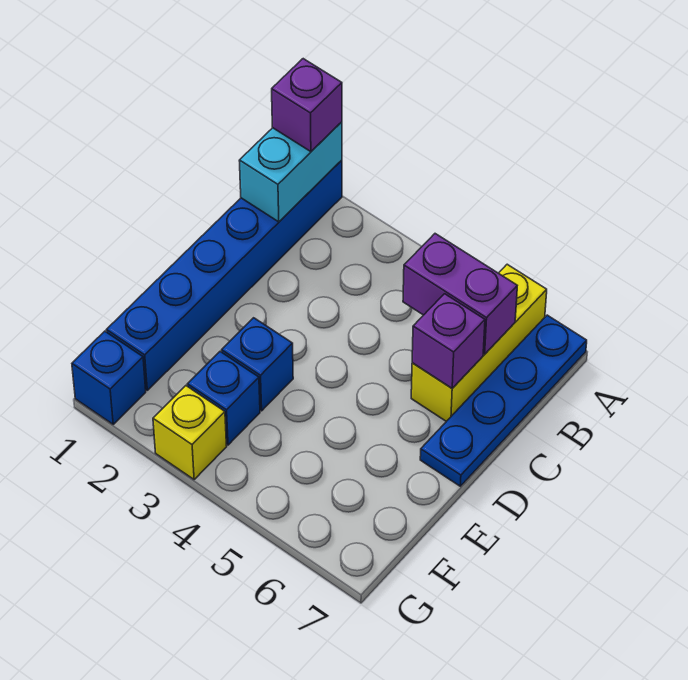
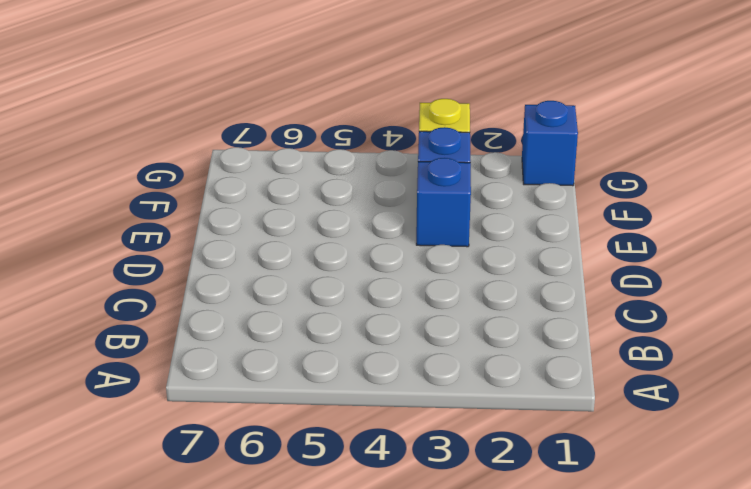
none -> blue brick A1:F1 level 1
none -> yellow brick A6:C6 level 1

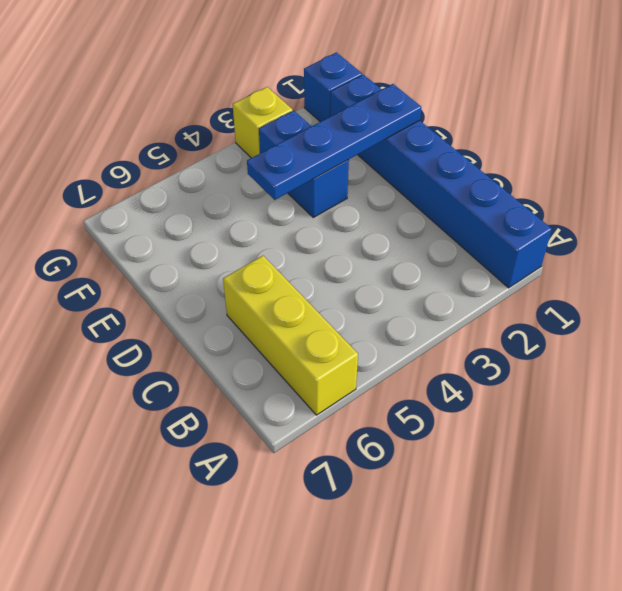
blue plate E1:E4 level 2 -> blue plate A7:D7 level 1
none -> cyan brick A1:B1 level 2
none -> purple brick B5:B6 level 2

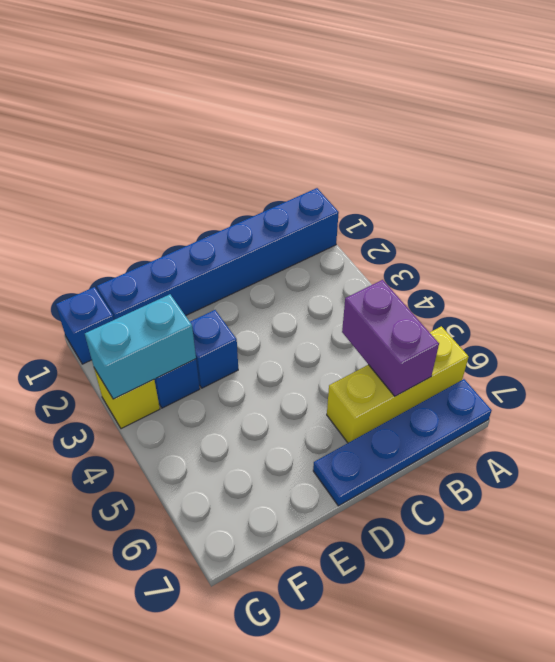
cyan brick F3:G3 level 2 -> cyan brick A1:B1 level 2
none -> purple brick C6 level 2
none -> purple brick A1 level 3

